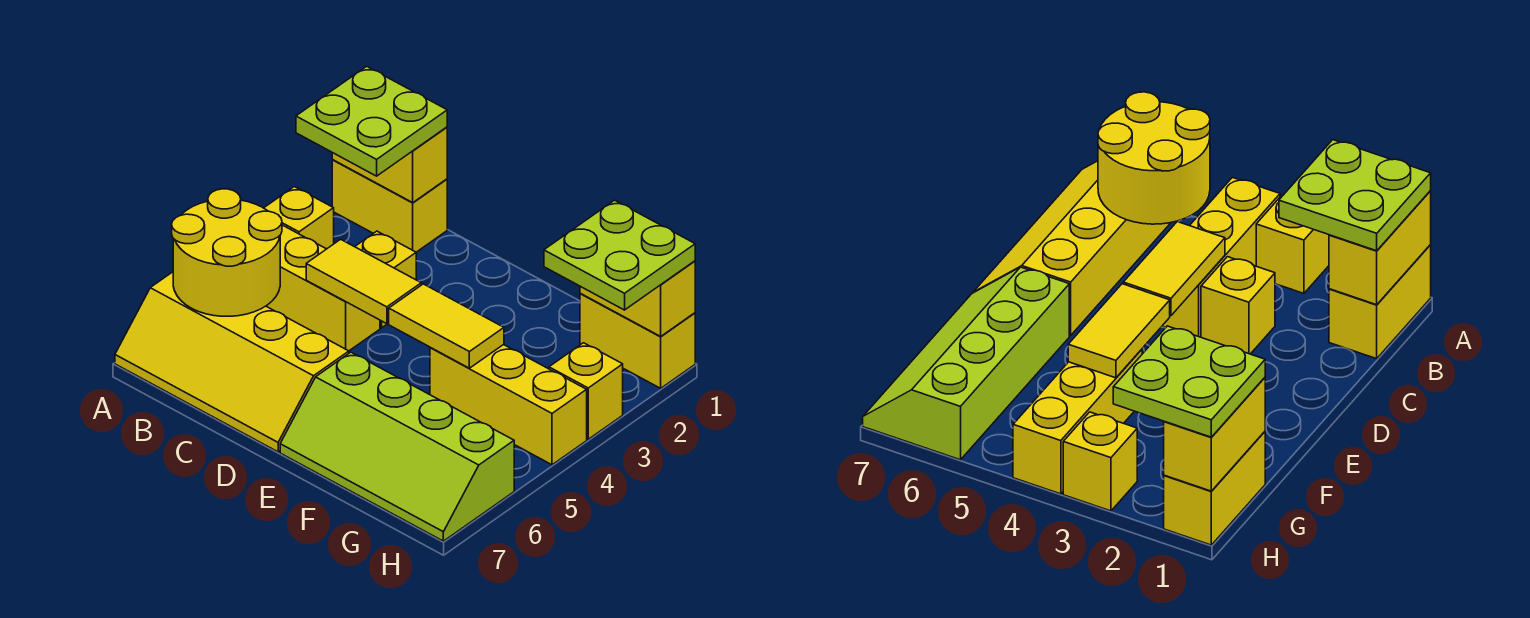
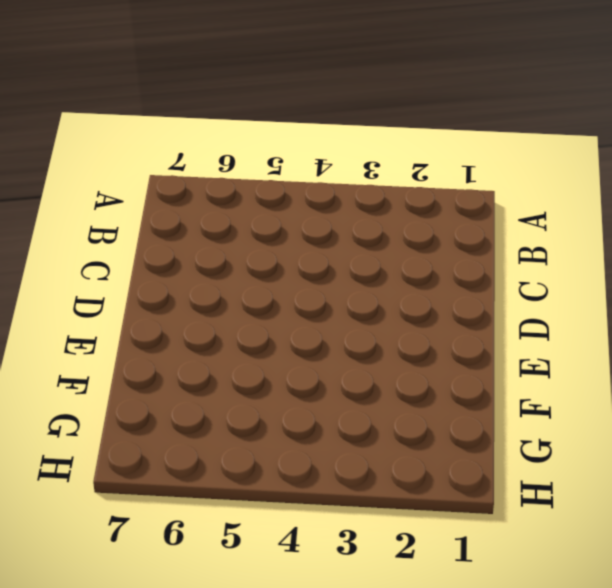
none -> yellow brick A1:B1 level 1
none -> yellow brick A3 level 1
none -> yellow brick A4:C4 level 1

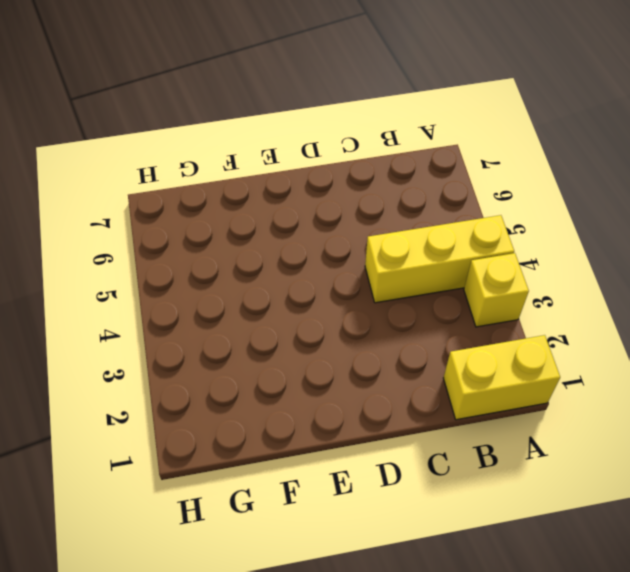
none -> yellow slope A6:D7 level 1 top 6
none -> yellow brick C3 level 1
none -> lime slope E6:H7 level 1 top 6

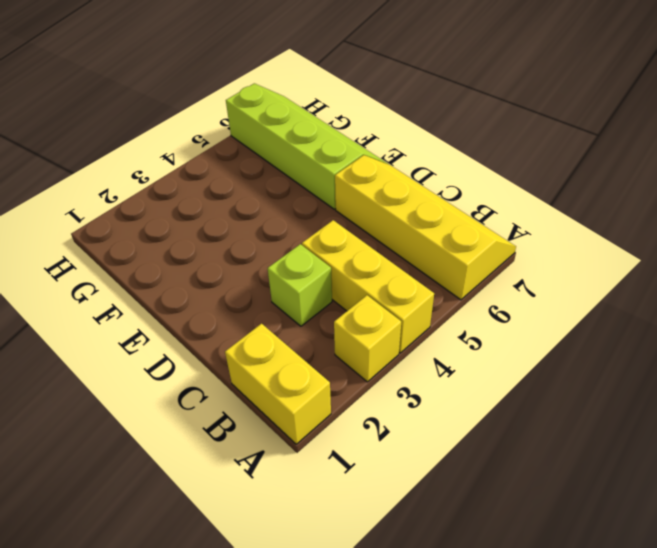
lime brick C3 level 1 -> yellow brick C3 level 1
none -> yellow brick F4:H4 level 1
none -> yellow brick G1:H1 level 1
none -> yellow brick H3 level 1

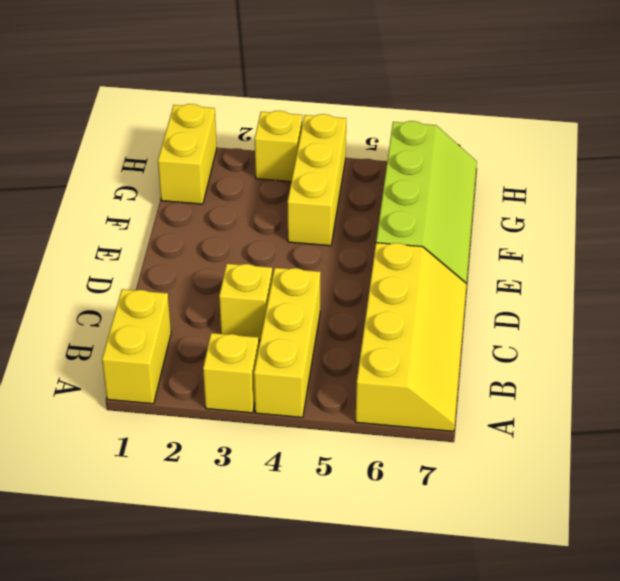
none -> yellow brick A1:B1 level 2
none -> yellow round brick A5:B6 level 2
none -> yellow tile C4:D4 level 2

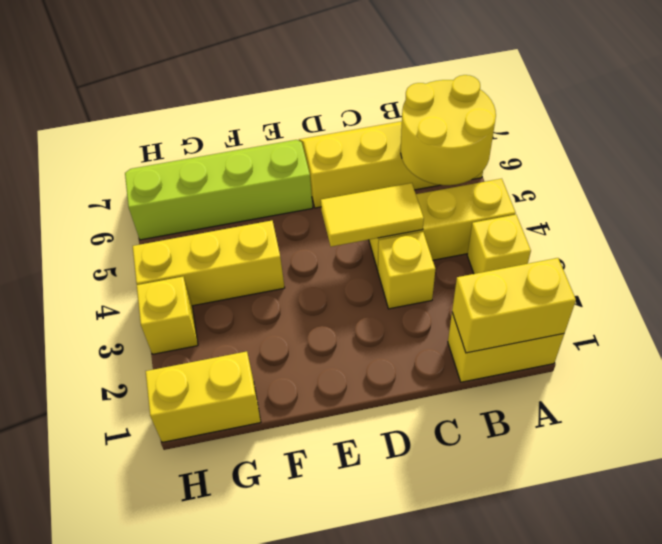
none -> yellow tile E4:F4 level 2
none -> yellow brick G1:H1 level 2
none -> lime plate A1:B2 level 3

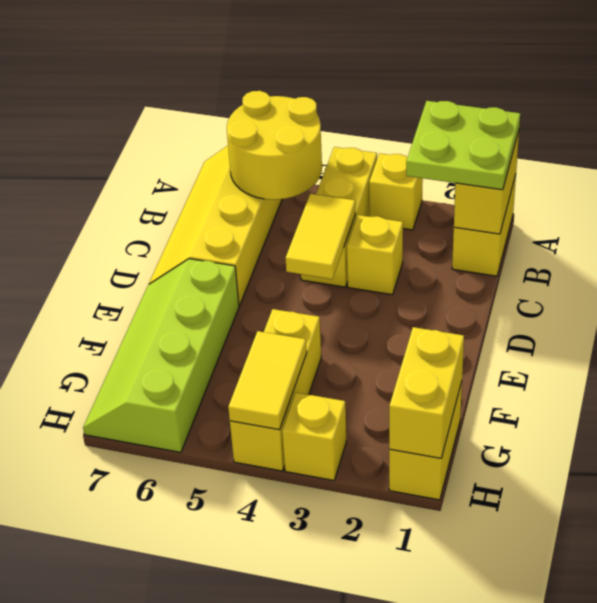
yellow tile G4:H4 level 2 -> yellow tile E4:F4 level 2
none -> lime plate G1:H2 level 3

